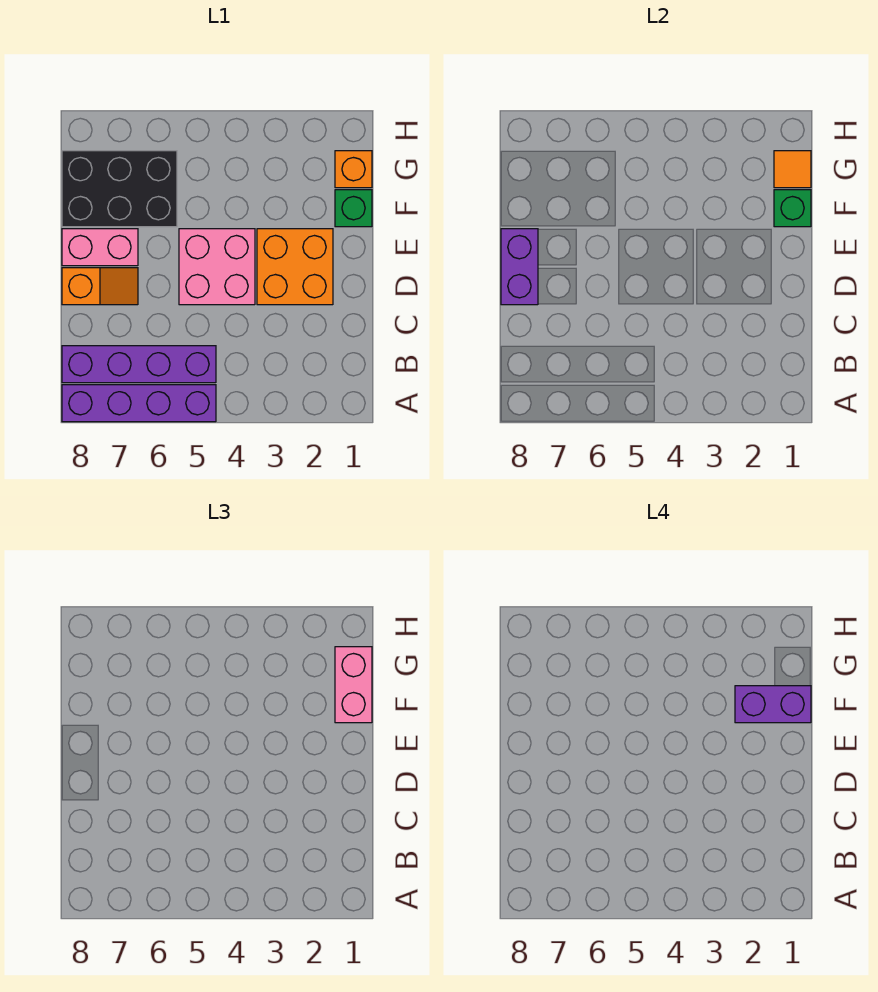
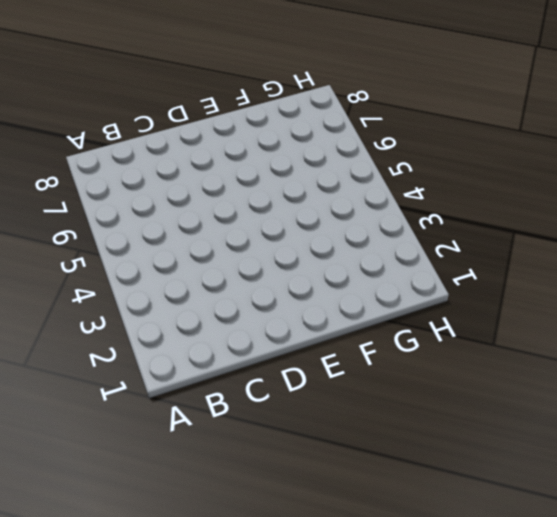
none -> purple brick A5:A8 level 1
none -> purple brick B5:B8 level 1
none -> orange brick D2:E3 level 1

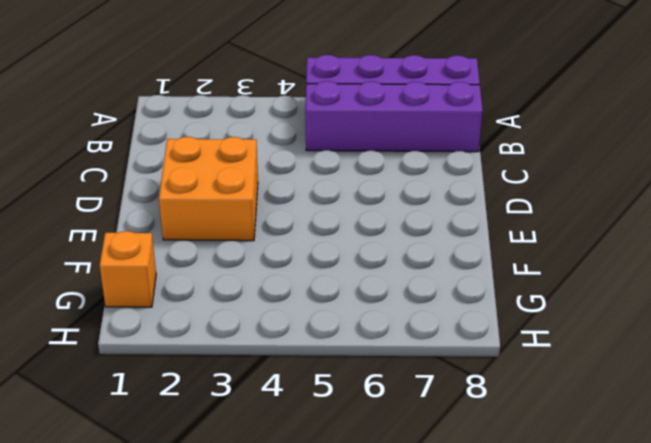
none -> pink brick D4:E5 level 1
none -> orange slope D7:D8 level 1 top 8
none -> pink brick E7:E8 level 1

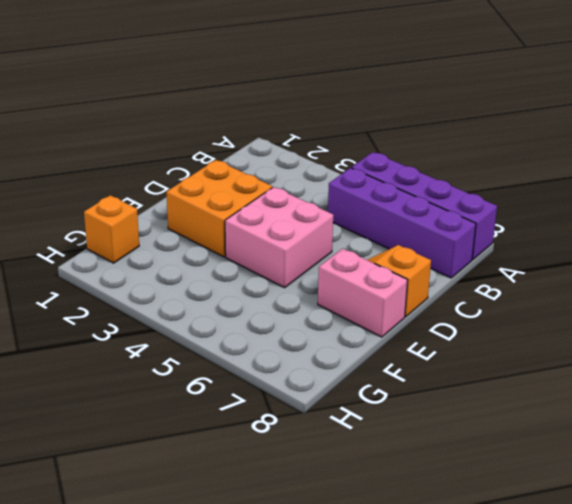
none -> green brick F1 level 1
none -> black brick F6:G8 level 1
none -> purple brick D8:E8 level 2

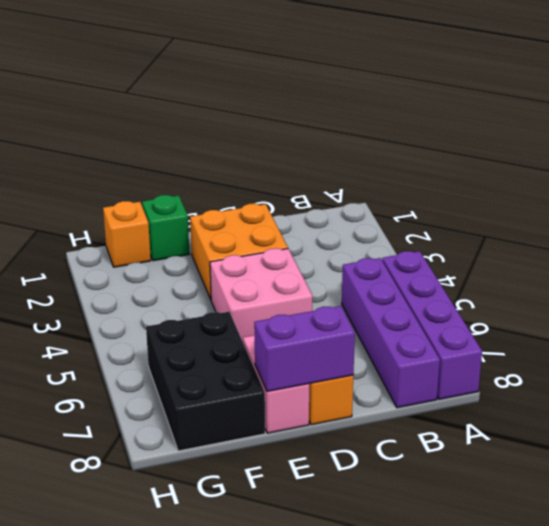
none -> green brick F1 level 2
none -> orange tile G1 level 2
none -> pink brick F1:G1 level 3

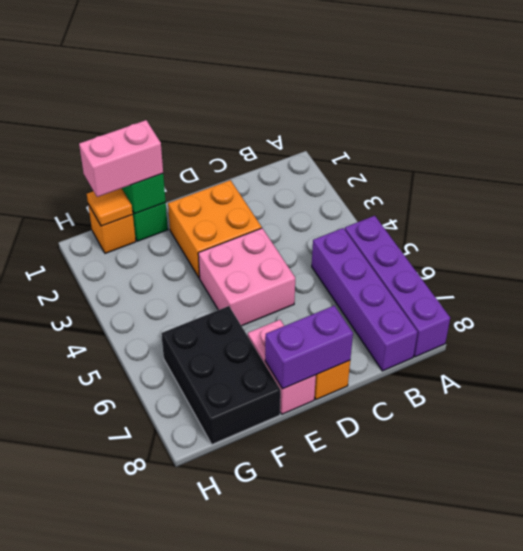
none -> purple brick F1:F2 level 4

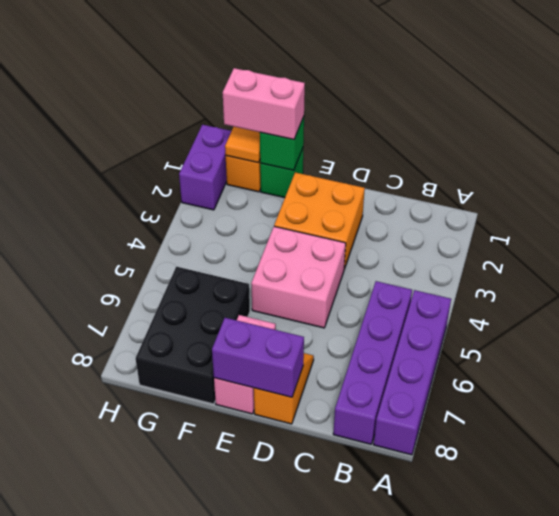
purple brick H1:H2 level 1 -> purple brick F1:F2 level 4

